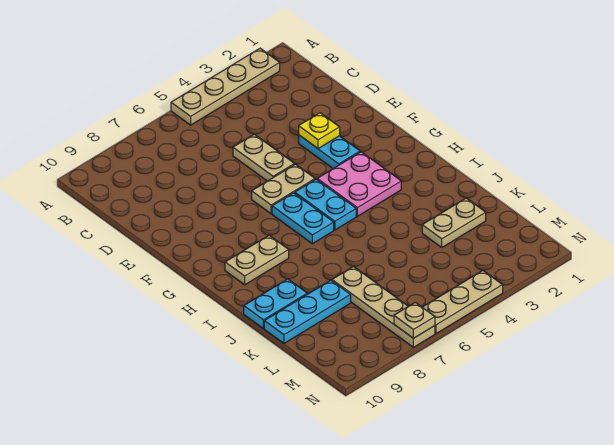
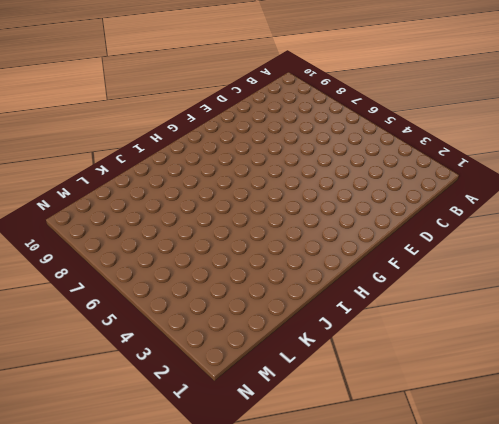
none -> tan plate A2:A5 level 1
none -> tan plate D5:E5 level 1
none -> cyan plate E3:F3 level 1

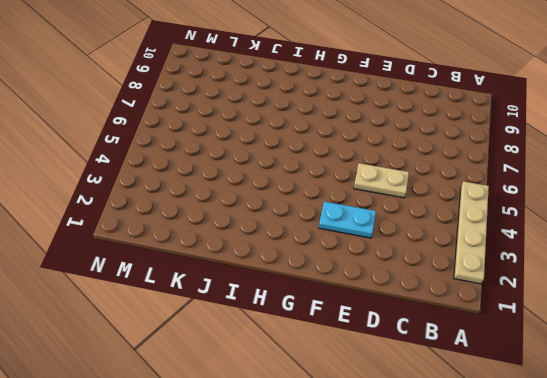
none -> tan plate F5:F6 level 1
none -> pink plate G3:H4 level 1
none -> cyan plate G5:H5 level 1

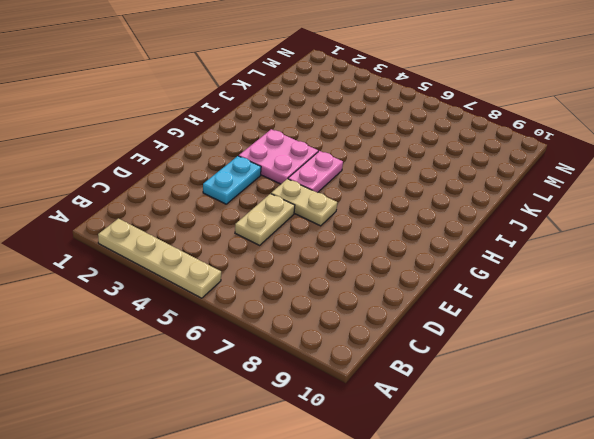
pink plate G5:H5 level 1 -> cyan plate G5:H5 level 1
none -> cyan plate G6:H6 level 1
none -> tan plate H8:H9 level 1
none -> cyan plate J9:J10 level 1

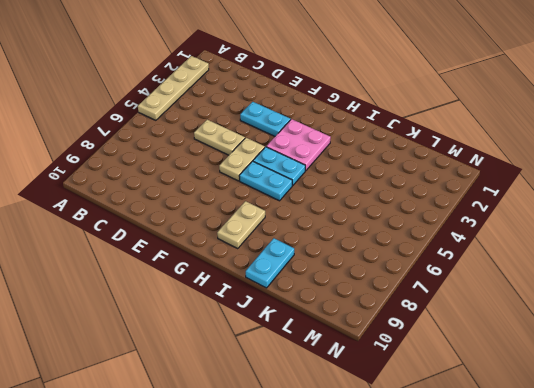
none -> tan plate K2:K3 level 1
none -> tan plate K7:N7 level 1
none -> cyan plate K8:K10 level 1

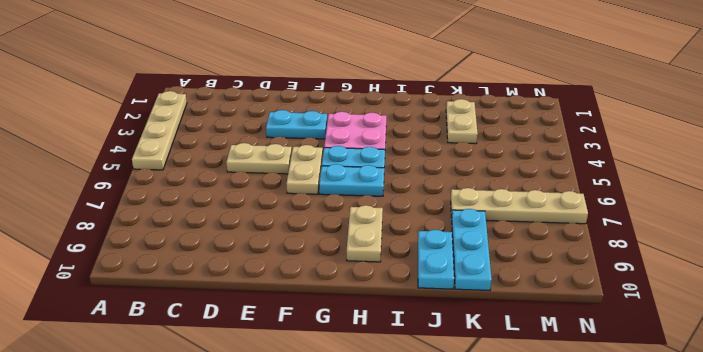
none -> tan plate N4:N6 level 1
none -> yellow plate E3 level 2
none -> tan plate N7 level 2

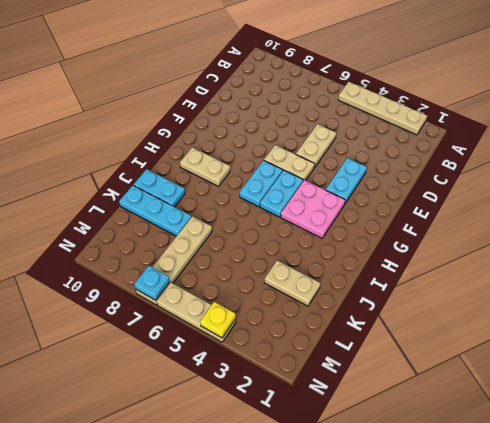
yellow plate N4 level 2 -> yellow plate E3 level 2
cyan plate N7 level 2 -> tan plate N7 level 2

